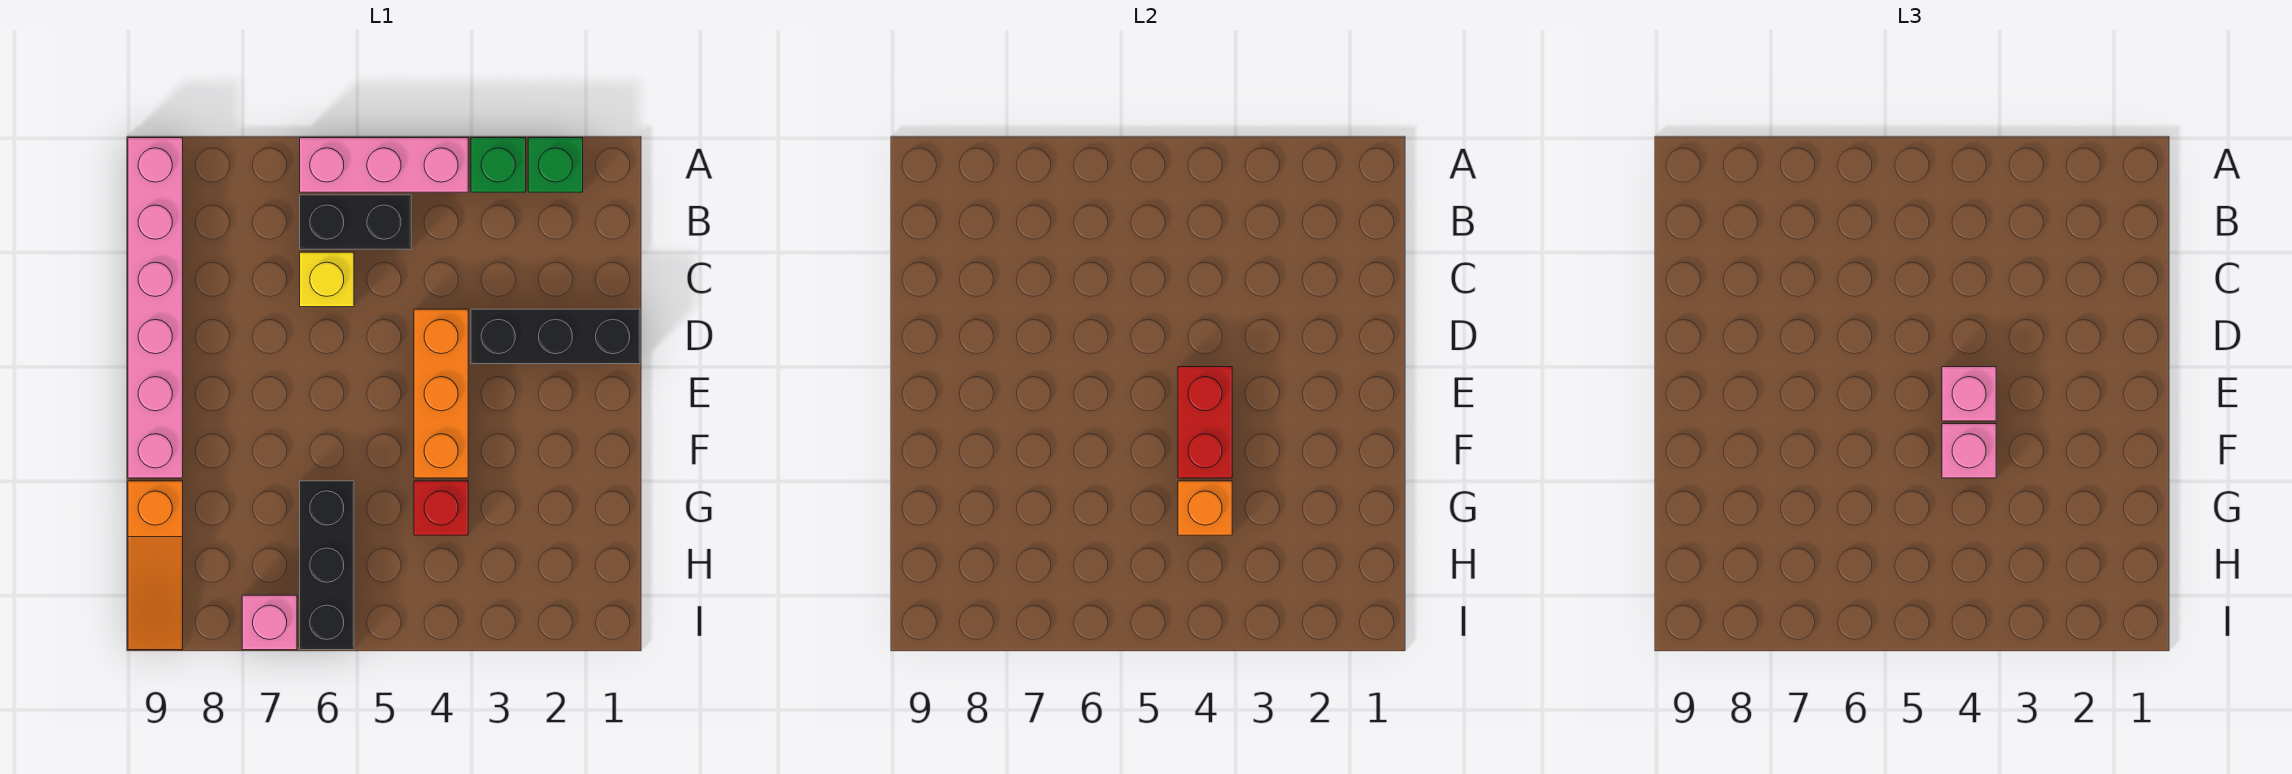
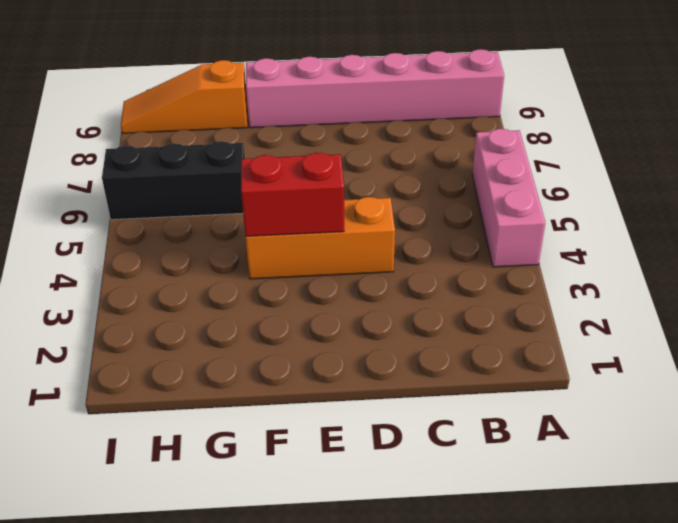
none -> green brick A2 level 1
none -> green brick A3 level 1
none -> black brick B5:B6 level 1

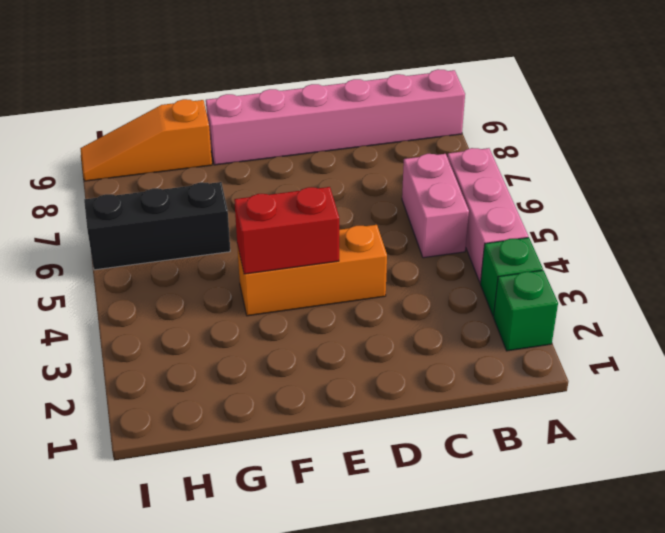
pink brick B5:B6 level 1 -> black brick B5:B6 level 1
none -> yellow brick C6 level 1
none -> black brick D1:D3 level 1
none -> red brick G4 level 1

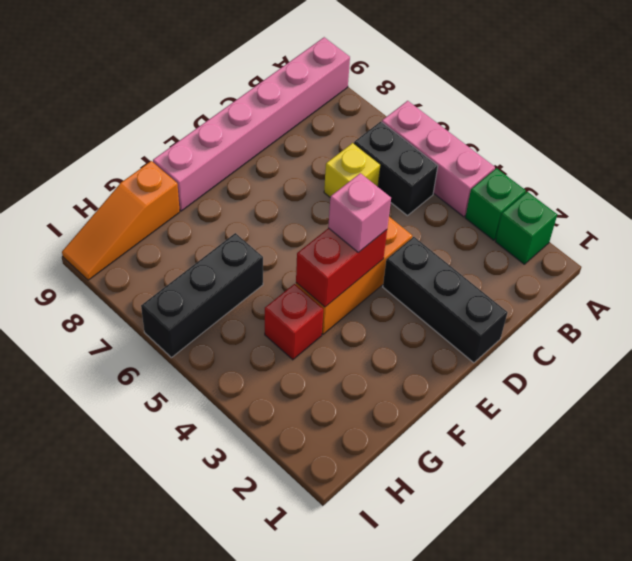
none -> pink brick I7 level 1
none -> orange brick G4 level 2
none -> pink brick F4 level 3

